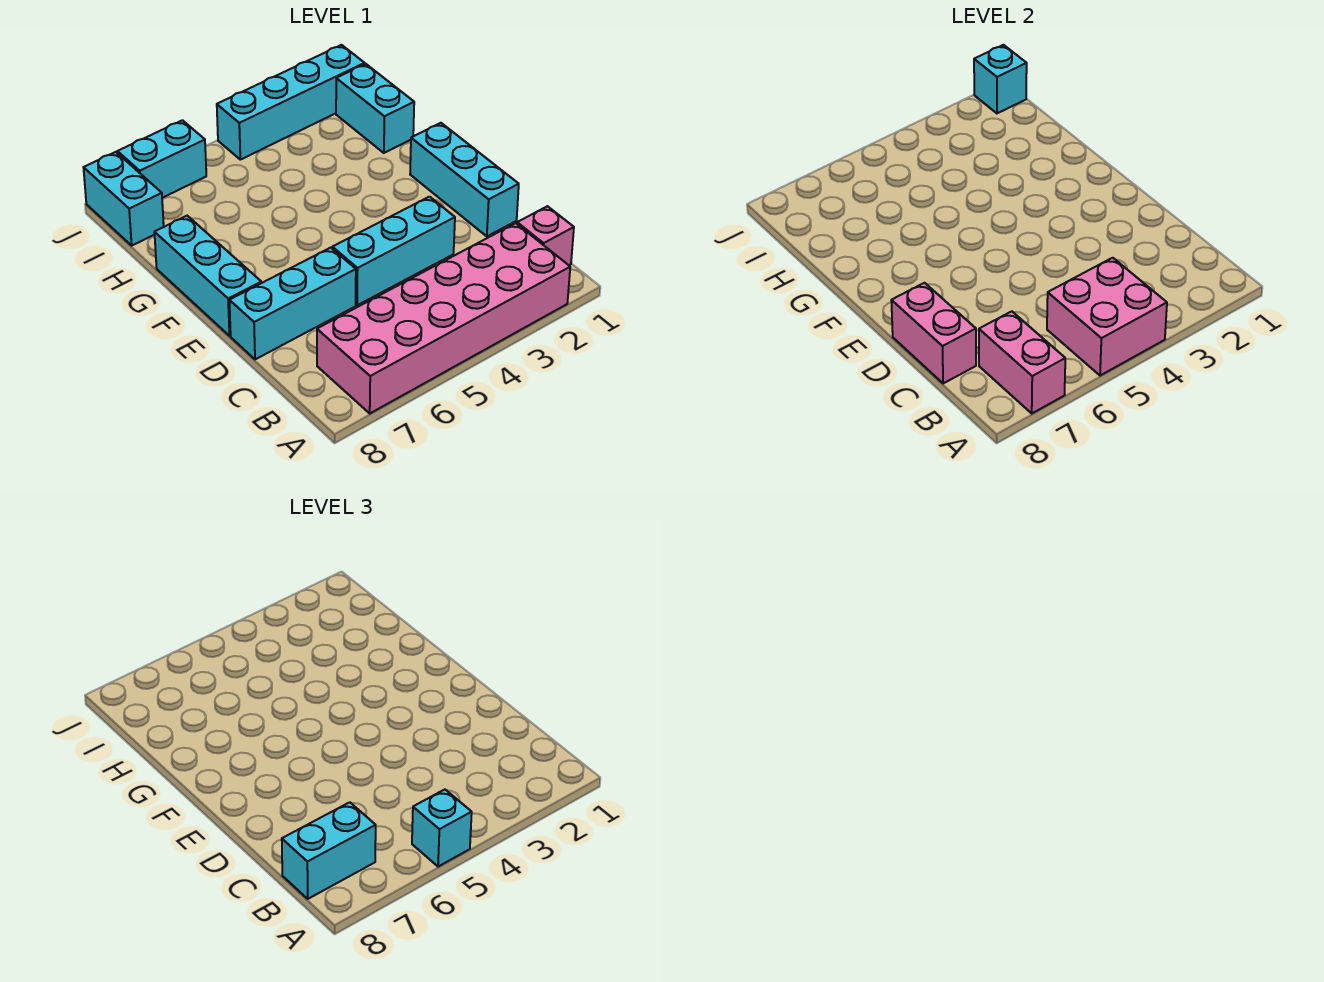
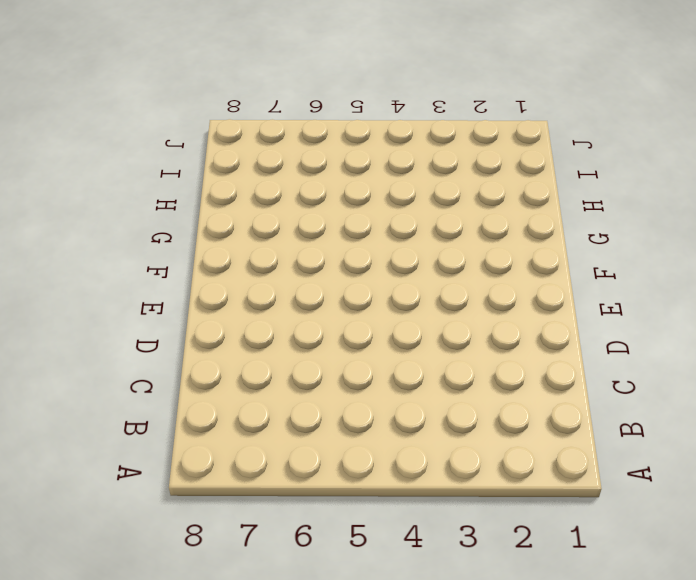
none -> pink brick A2:B7 level 1
none -> pink brick B1 level 1
none -> cyan brick D1:F1 level 1

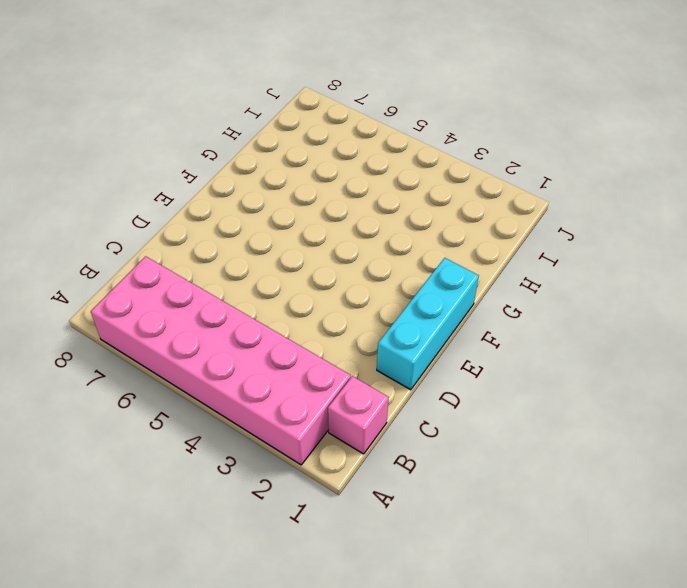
none -> cyan brick D3:D5 level 1
none -> cyan brick D6:D8 level 1
none -> cyan brick E8:G8 level 1

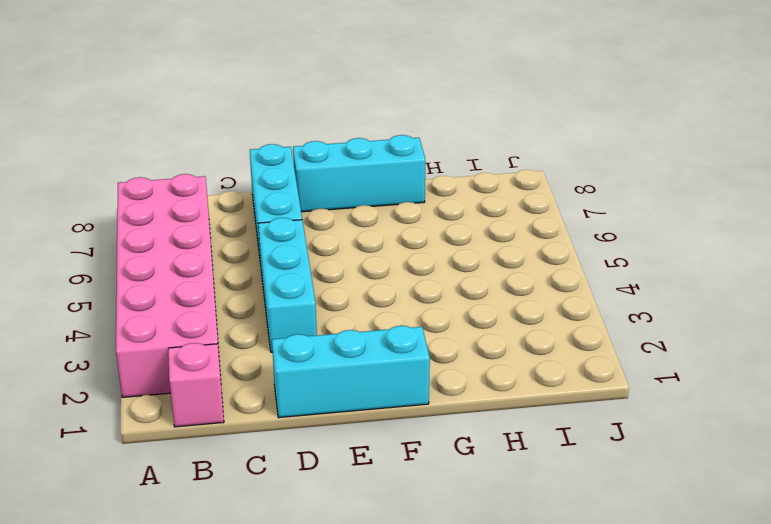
none -> cyan brick H1:I1 level 1
none -> cyan brick I8:J8 level 1
none -> cyan brick J1:J4 level 1

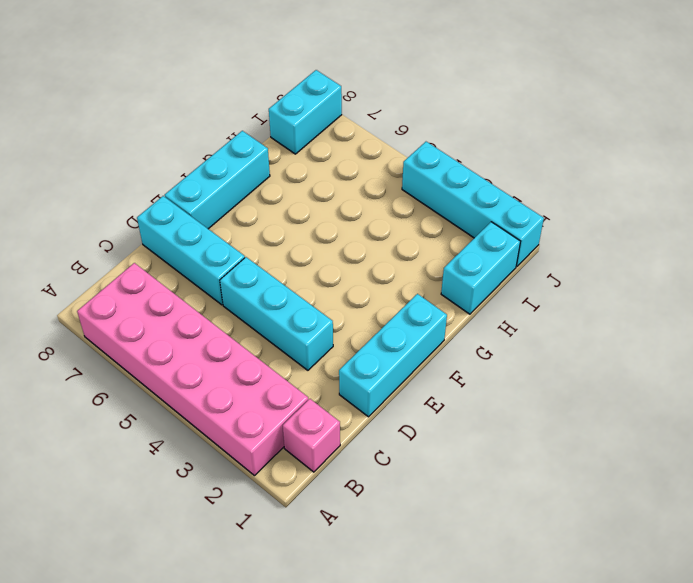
none -> cyan brick J6:J7 level 1
none -> pink brick A4:B5 level 2
none -> pink brick A7:B7 level 2

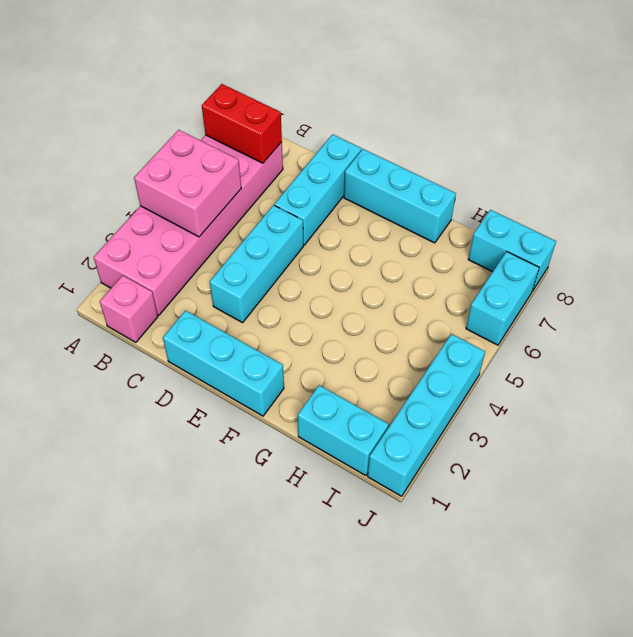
red brick A7:B7 level 2 -> pink brick A7:B7 level 2
none -> pink brick C8:D8 level 2
none -> cyan brick J1 level 2
none -> cyan brick A5 level 3

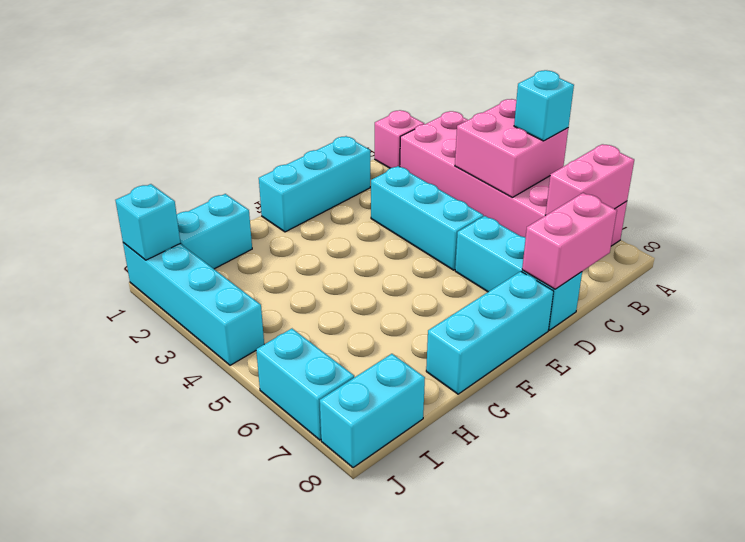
none -> cyan brick B7:B8 level 3

